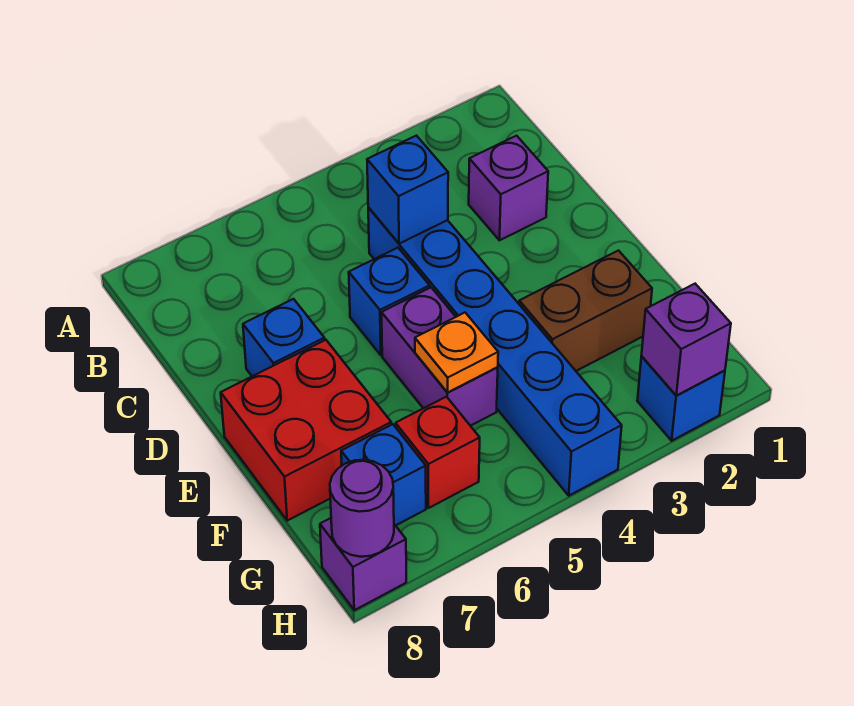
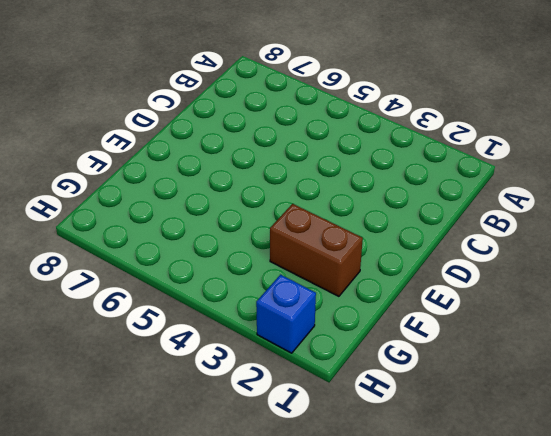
none -> purple brick C2 level 1
none -> blue brick C4:H4 level 1
none -> blue brick D5 level 1

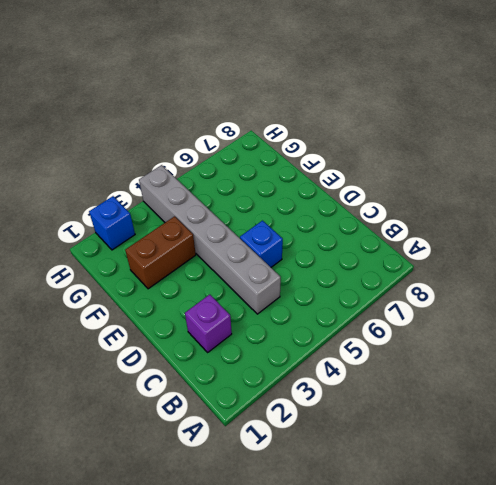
grey brick C4:H4 level 1 -> blue brick C4:H4 level 1
none -> blue brick D7 level 1
none -> purple brick E5:F5 level 1
none -> red brick E7:F8 level 1

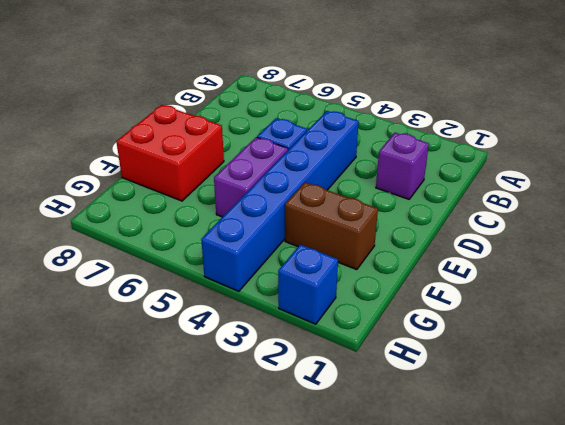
none -> blue brick D7 level 1
none -> red brick G6 level 1
none -> blue brick G7 level 1

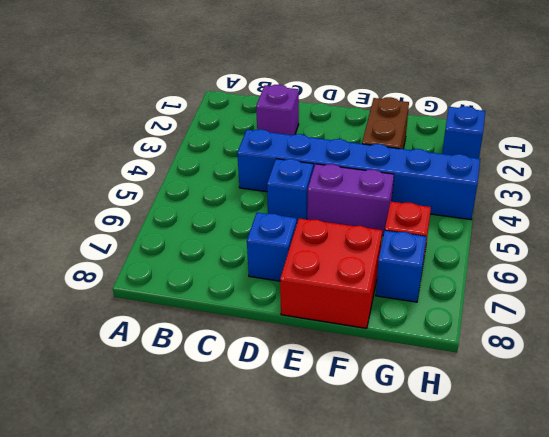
none -> purple brick H8 level 1
none -> blue brick C4 level 2
none -> orange plate F5 level 2

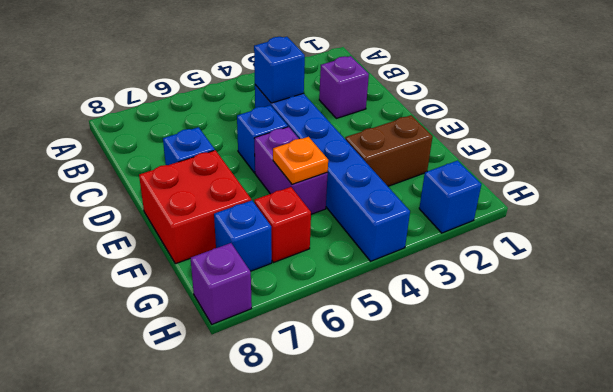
none -> purple brick H2 level 2
none -> purple round brick H8 level 2

